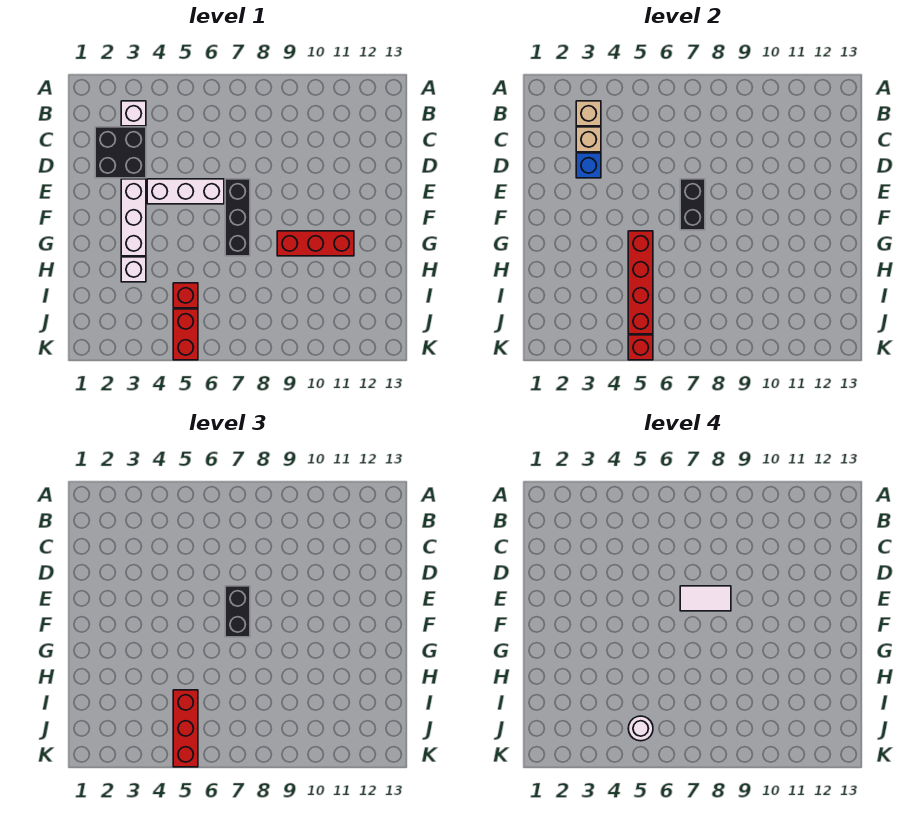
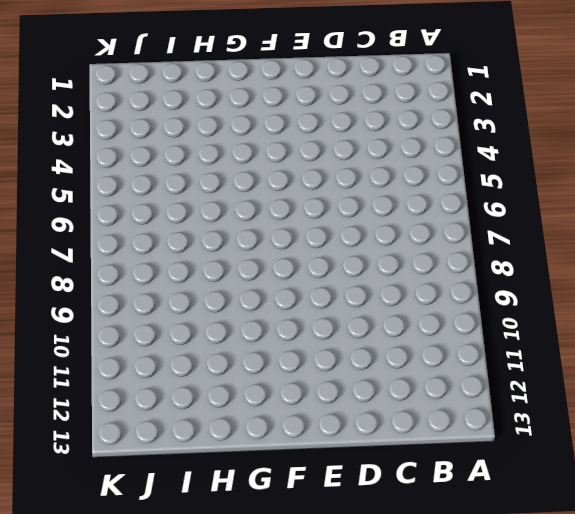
none -> white brick B3 level 1
none -> black brick C2:D3 level 1
none -> white brick E3:G3 level 1

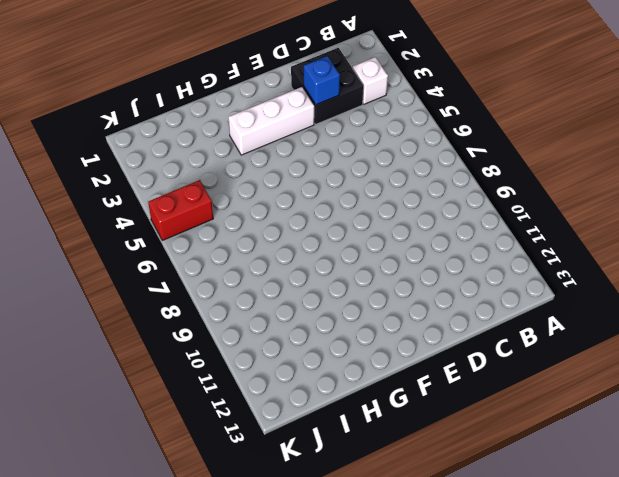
none -> white brick E4:E6 level 1
none -> black brick E7:G7 level 1
none -> red brick G9:G11 level 1

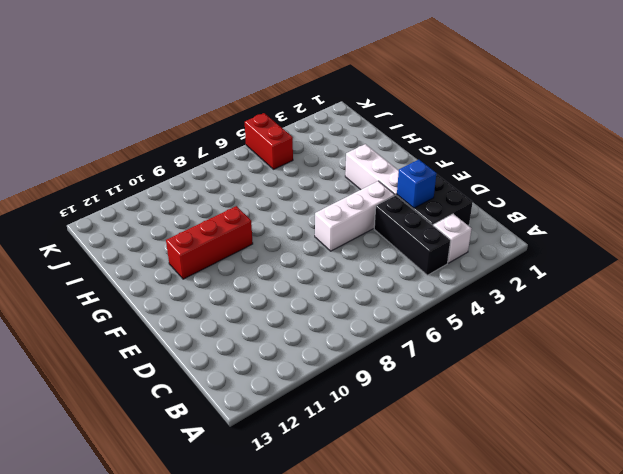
black brick B4:D4 level 1 -> black brick E7:G7 level 1
none -> white brick H3 level 1
none -> red brick I5 level 1
none -> tan brick B3 level 2

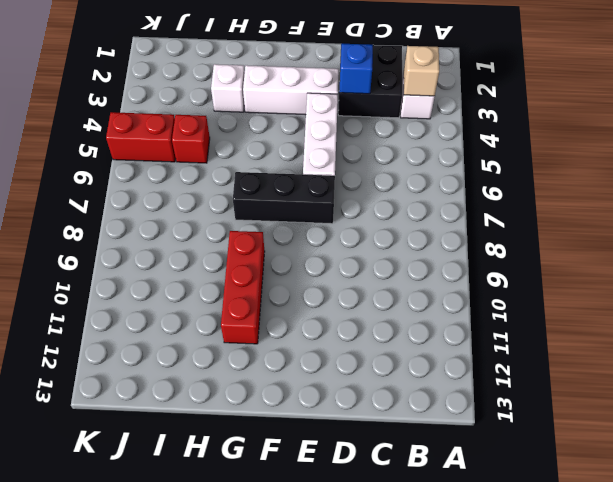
none -> tan brick C3 level 2
none -> black brick E7:F7 level 2
none -> red brick G5:J5 level 2

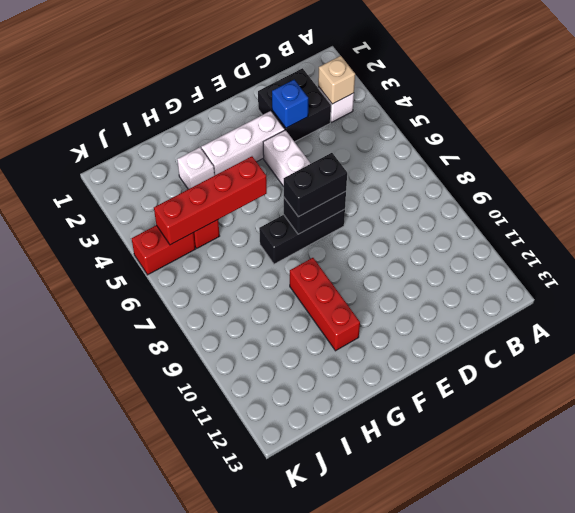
none -> tan brick C3 level 2
none -> red brick K5 level 2
none -> red brick I5:K5 level 3

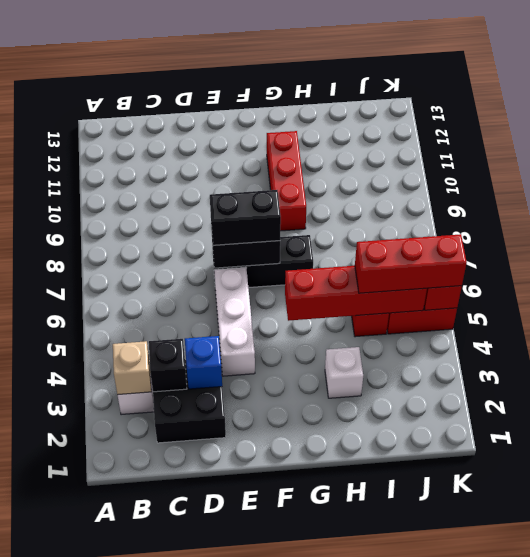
black brick C3 level 2 -> tan brick C3 level 2
none -> white brick E3:G3 level 1
none -> white tile E7:E8 level 4
none -> white round brick J5 level 4

